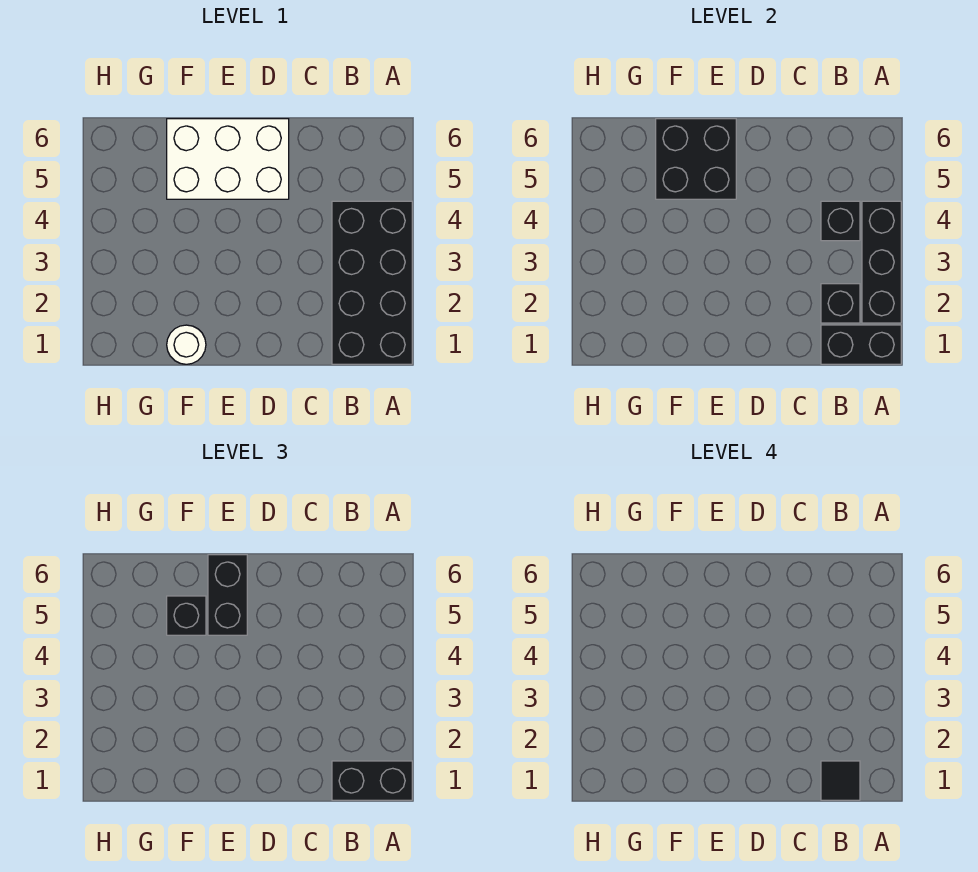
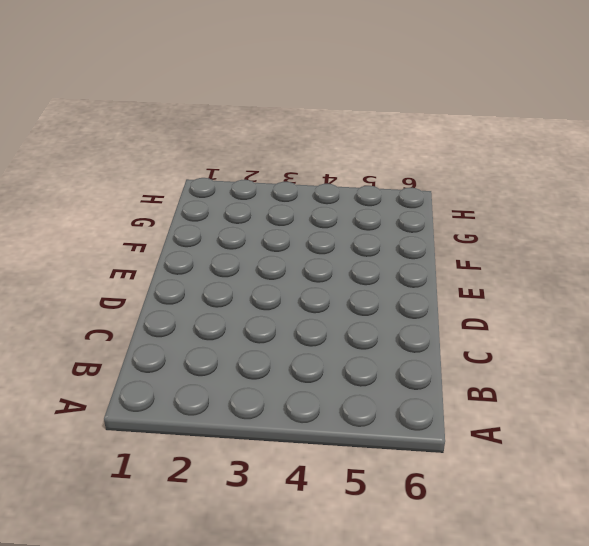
none -> black brick A1:B4 level 1
none -> white brick D5:F6 level 1
none -> white round brick F1 level 1

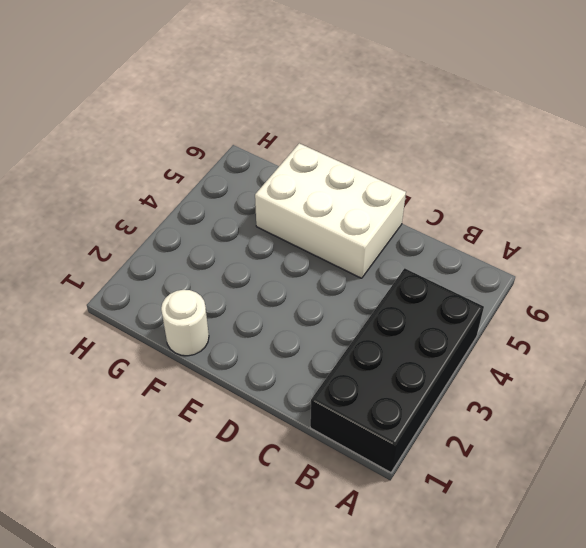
none -> black brick A1:B1 level 2
none -> black brick A2:A4 level 2
none -> black brick B2 level 2

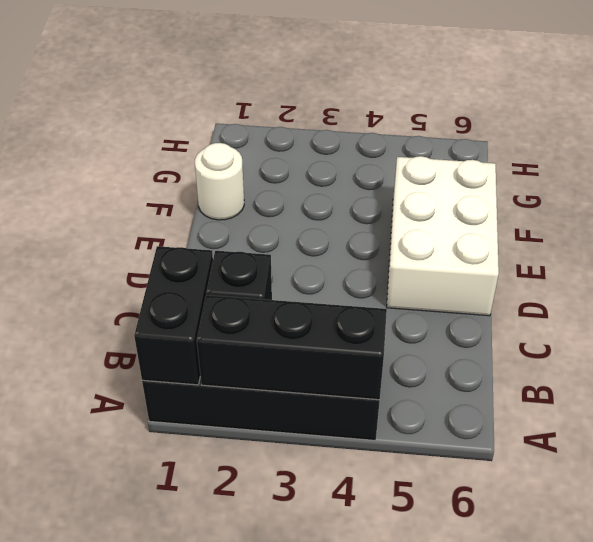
none -> black brick B4 level 2
none -> black brick E5:F6 level 2
none -> black brick A1:B1 level 3

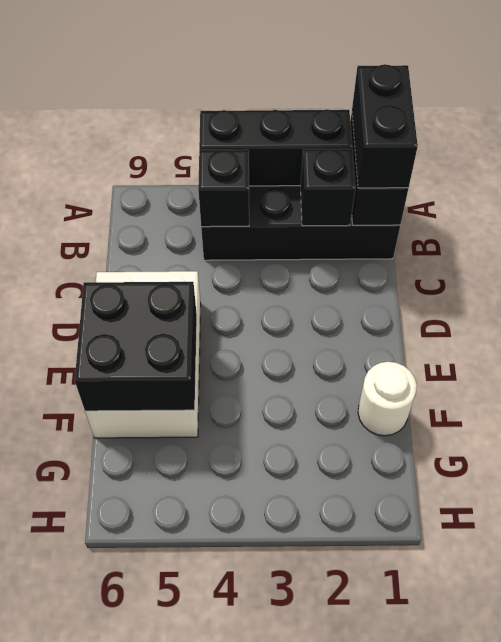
none -> black brick E5:E6 level 3
none -> black brick F5 level 3
none -> black tile B1 level 4

